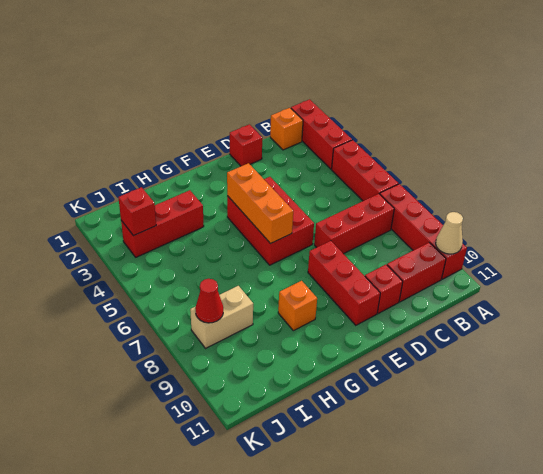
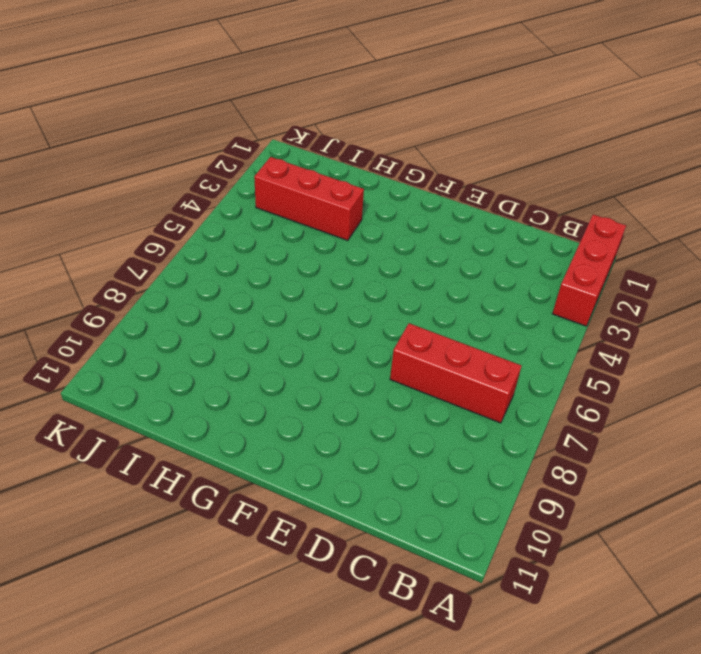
none -> red brick A4:A6 level 1
none -> red brick A7:A10 level 1
none -> orange brick B1 level 1

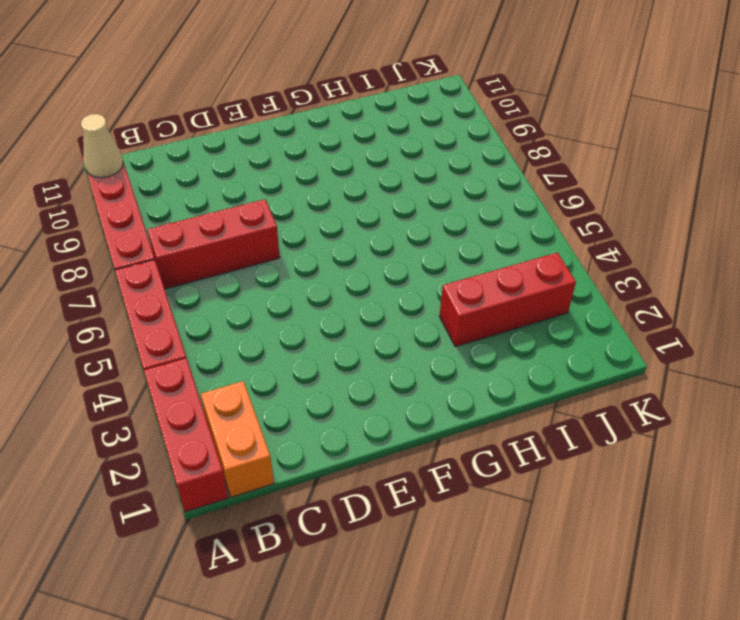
orange brick B1:B2 level 1 -> orange brick B1 level 1
none -> red brick B10:C10 level 1
none -> red brick D1 level 1
none -> red brick D10 level 1

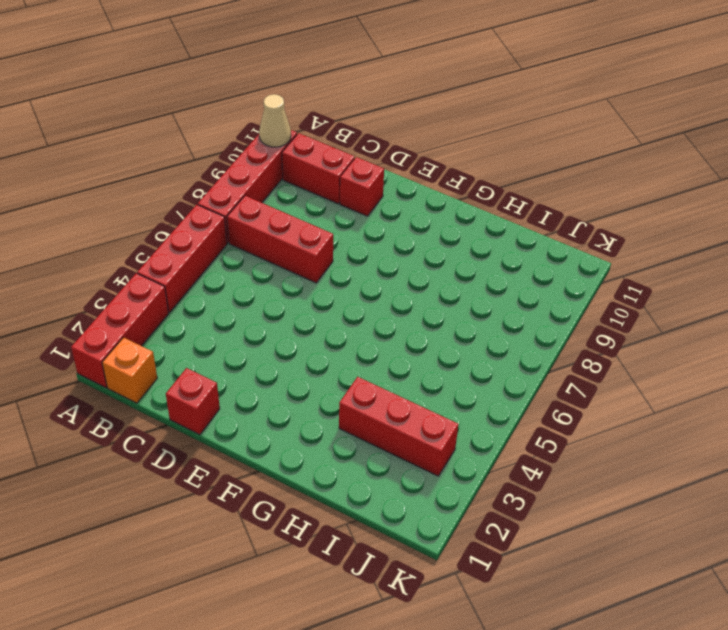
none -> red brick E4:F6 level 1
none -> red brick E8:E10 level 1
none -> orange brick G9 level 1

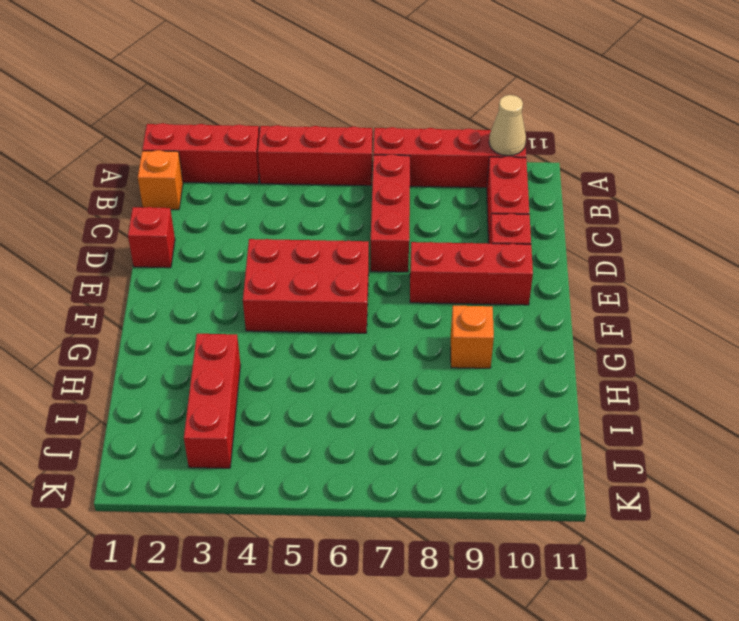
none -> tan brick I8:J8 level 1
none -> orange brick F4:F6 level 2
none -> red brick J3 level 2

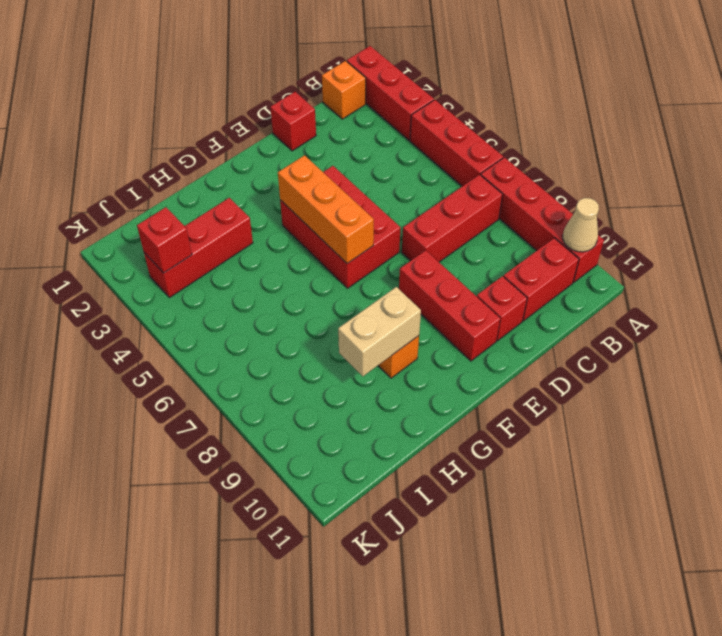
tan brick G9:H9 level 2 -> tan brick I8:J8 level 1
none -> red cone J8 level 2

